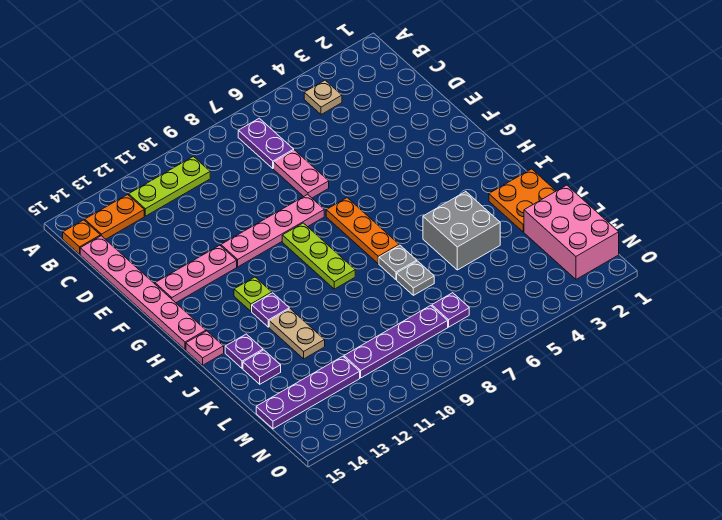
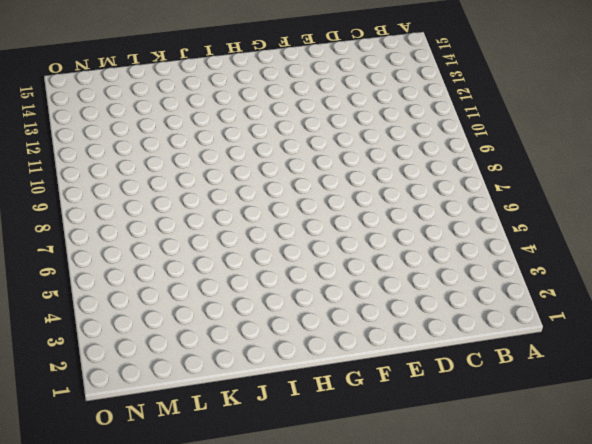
none -> tan plate B4 level 1
none -> purple plate B7:C7 level 1
none -> lime plate B10:B12 level 1

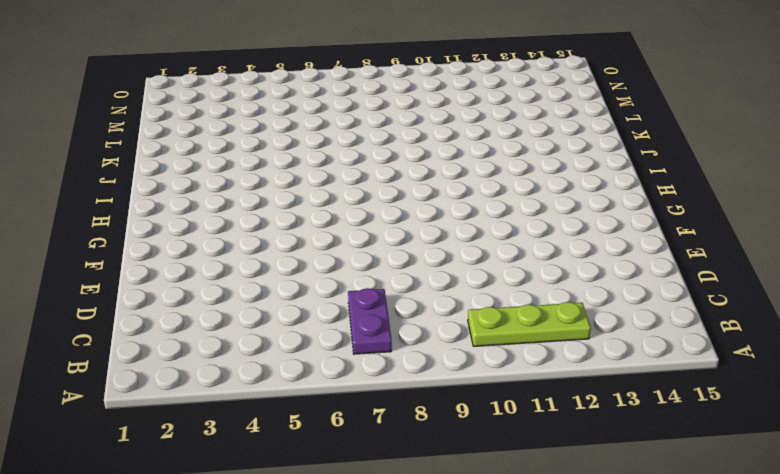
none -> tan plate B4 level 1
none -> orange plate B13:B14 level 1
none -> orange plate B15 level 1

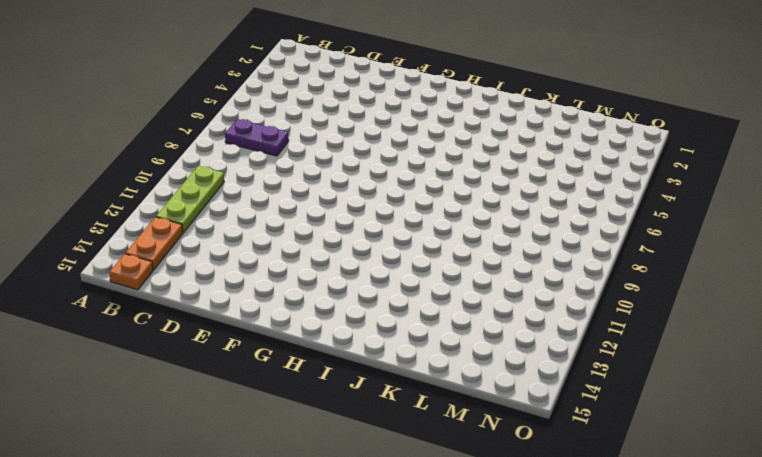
none -> tan plate B4 level 1
none -> pink plate C15:H15 level 1
none -> pink plate D7:E7 level 1

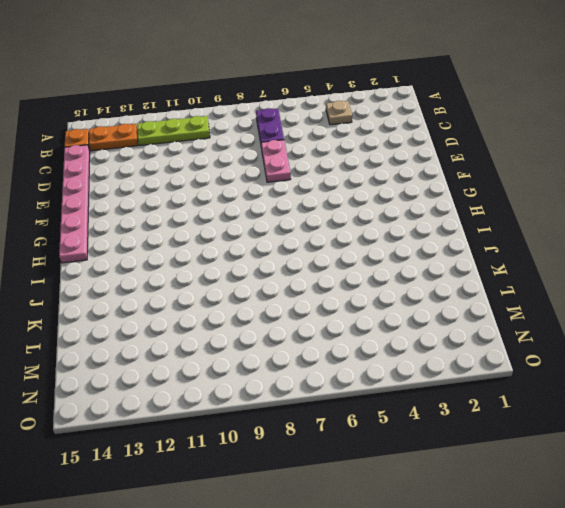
none -> pink plate F8:F11 level 1
none -> pink plate F12:F14 level 1
none -> orange plate G7:I7 level 1

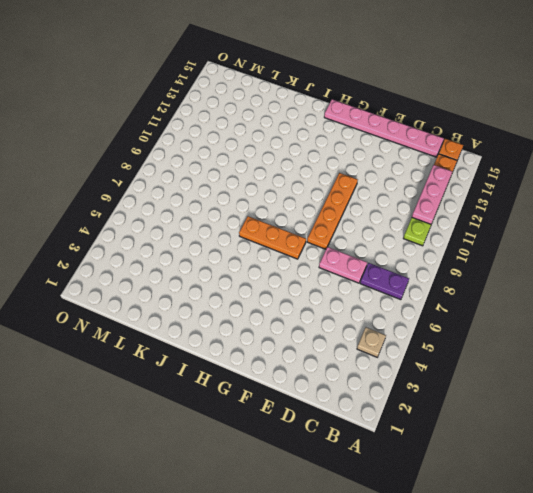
pink plate B11:B13 level 2 -> pink plate F12:F14 level 1
orange plate F8:F11 level 1 -> pink plate F8:F11 level 1
none -> lime plate G9:I9 level 1
none -> lime plate H12 level 1
none -> purple plate I12 level 1

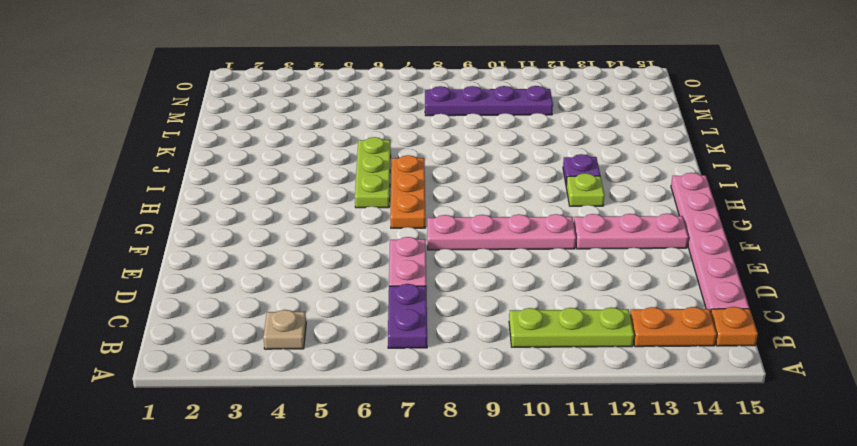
lime plate H6:J6 level 1 -> lime plate G9:I9 level 1
none -> pink plate I15 level 1
none -> orange plate J1:K2 level 1
none -> grey brick J4:K5 level 1

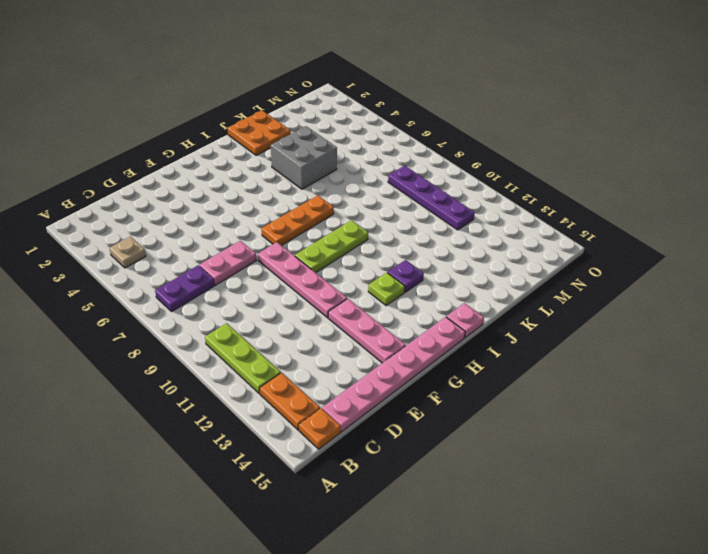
none -> grey plate J7 level 1
none -> tan plate J12:K12 level 1
none -> purple plate J14 level 1

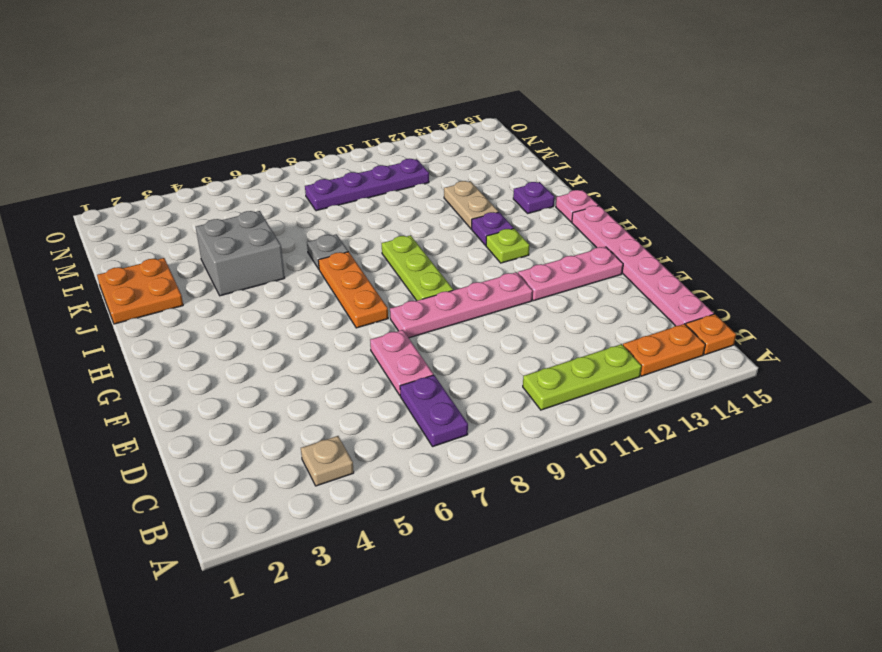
none -> grey plate K7 level 1
none -> purple plate K14 level 1
none -> pink brick L1:N2 level 1

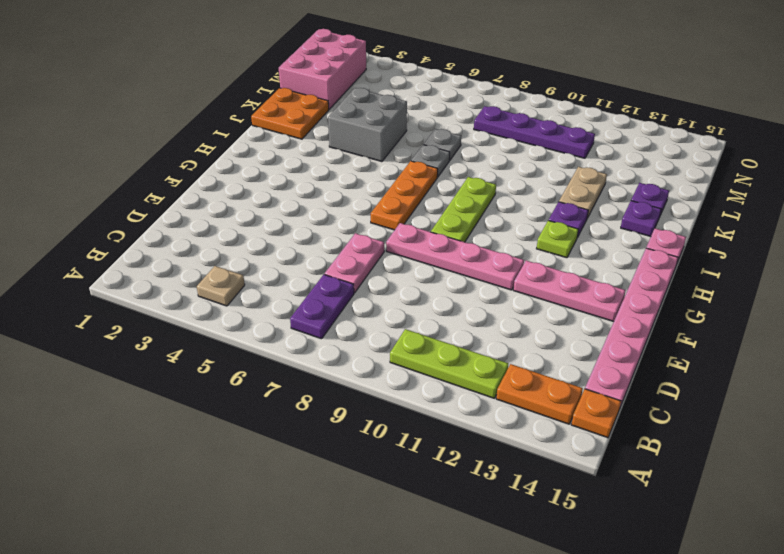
none -> purple plate M7 level 1
none -> purple plate M12:M15 level 1

